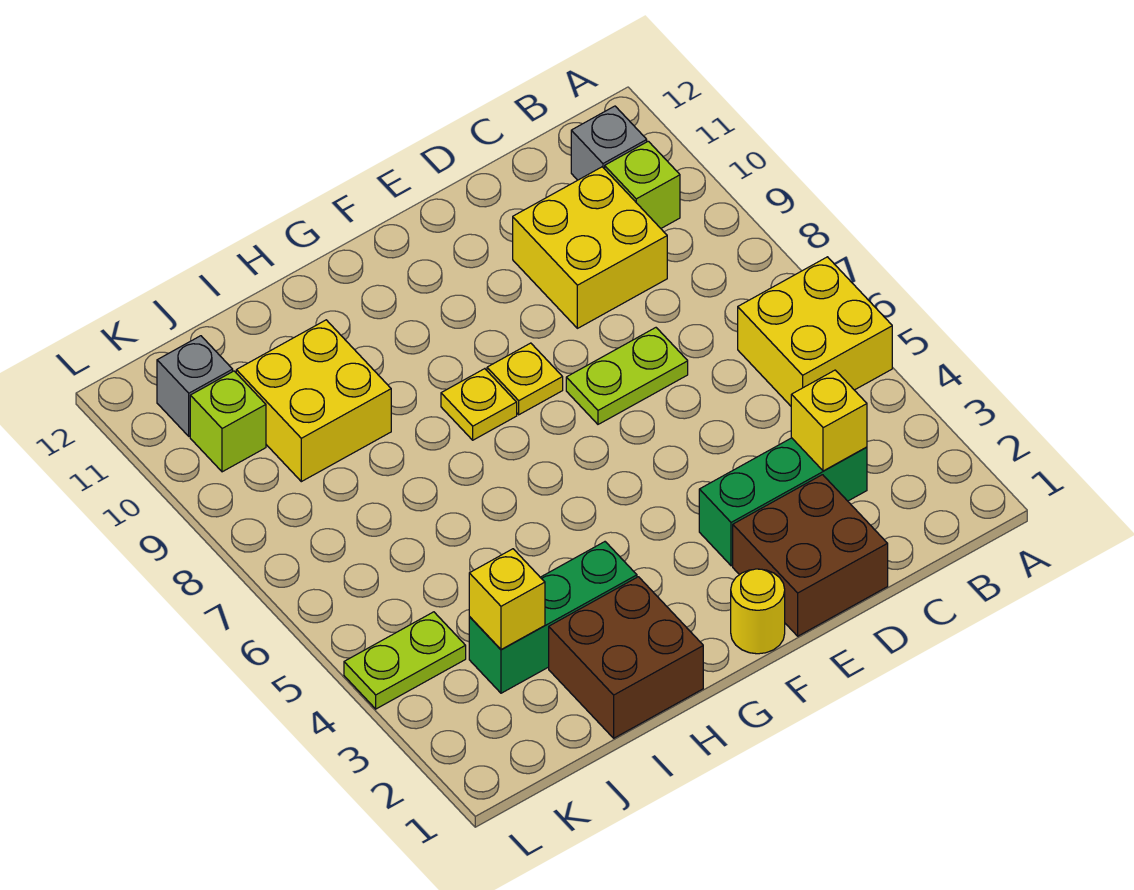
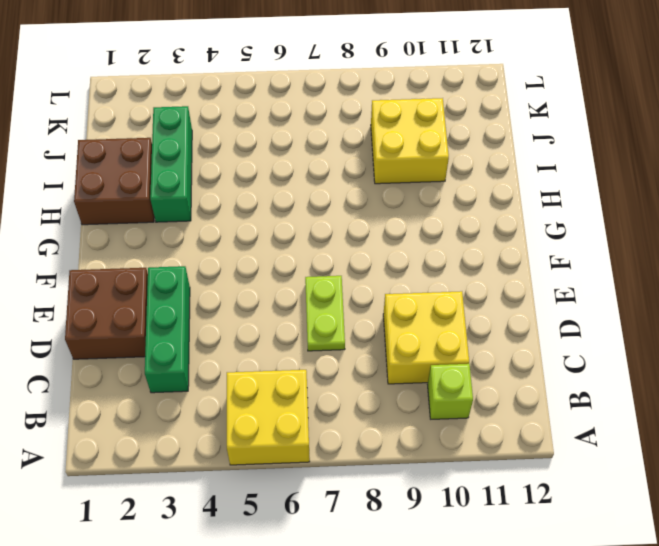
none -> grey brick B11 level 1
none -> yellow round brick F1 level 1
none -> yellow plate F8 level 1

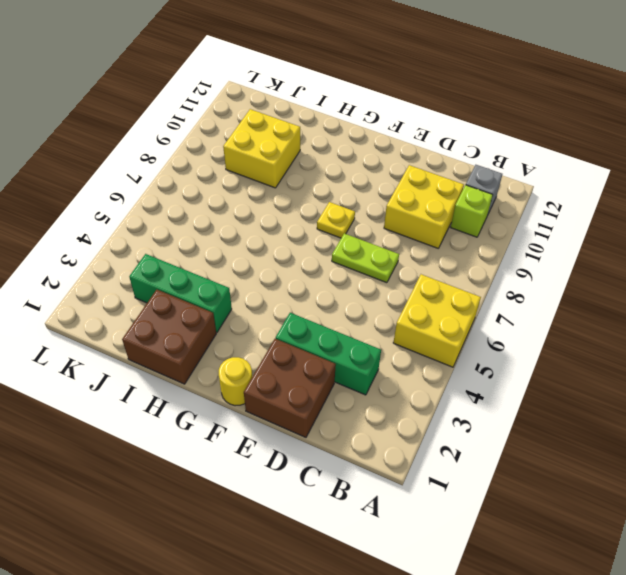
none -> yellow plate G8 level 1
none -> lime plate K4:L4 level 1
none -> lime brick K10 level 1

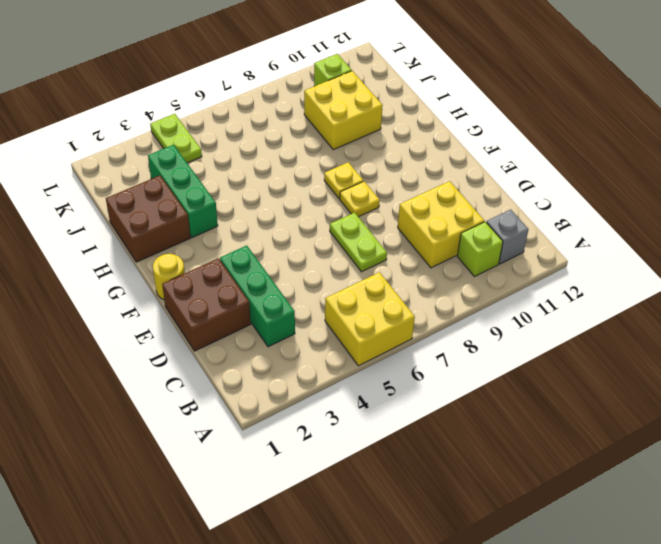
none -> grey brick K11 level 1
none -> yellow brick C3 level 2
none -> yellow brick J3 level 2

